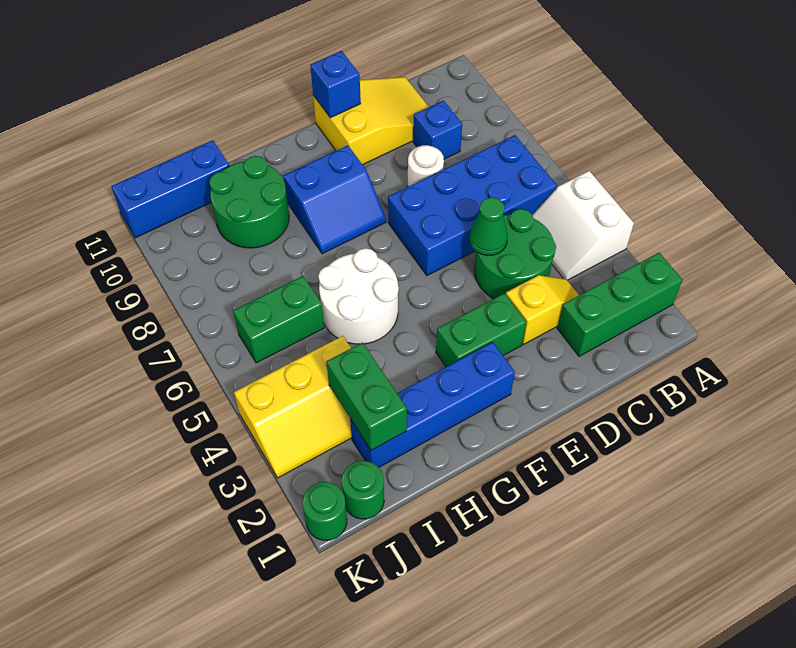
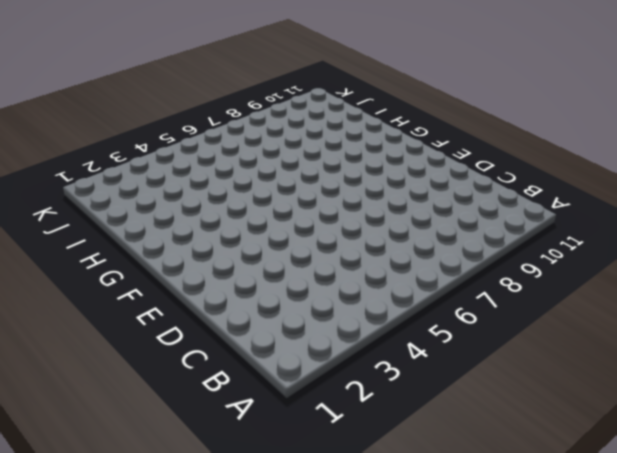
none -> green brick A2:C2 level 1
none -> white slope A4:B5 level 1 top A
none -> blue brick B6:E7 level 1

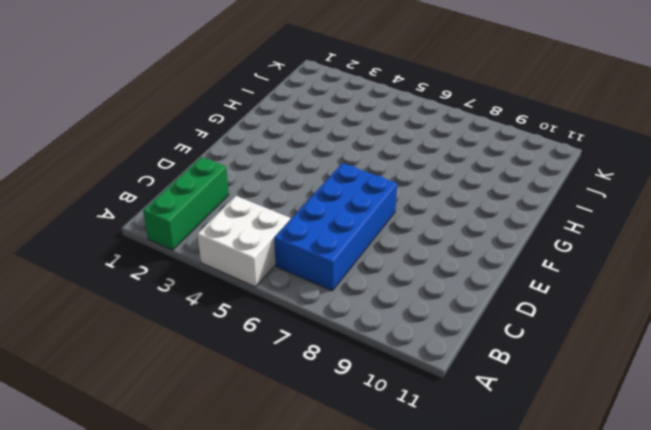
white brick A4:B5 level 1 -> white slope A4:B5 level 1 top A
none -> yellow slope C3:D3 level 1 top D
none -> green round brick C4:D5 level 1
none -> blue brick C9 level 1

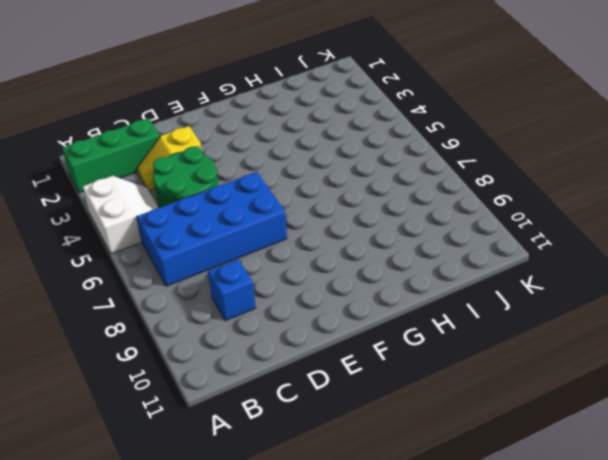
none -> yellow slope C10:E11 level 1 top E
none -> white round brick D8 level 1
none -> green brick E3:F3 level 1

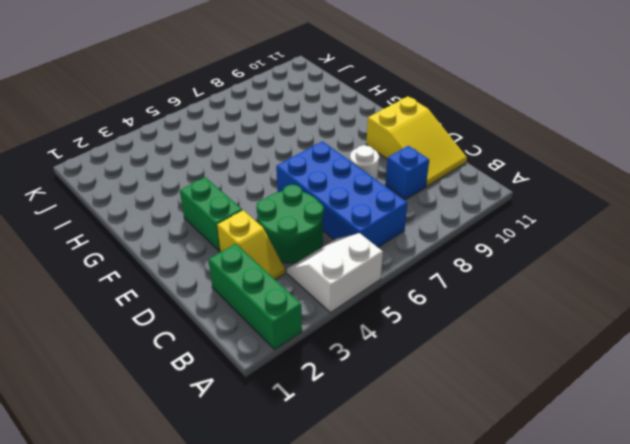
none -> blue brick F2:I2 level 1
none -> blue slope F8:G9 level 1 top 9
none -> white round brick G5:H6 level 1

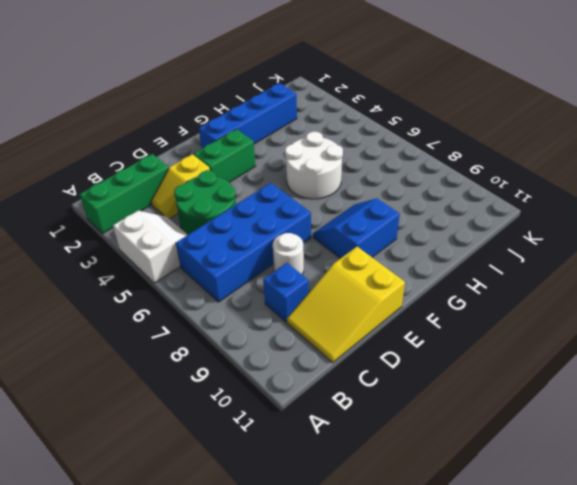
none -> green round brick H9:I10 level 1
none -> yellow slope I3:K4 level 1 top 4
none -> green brick I6:J6 level 1

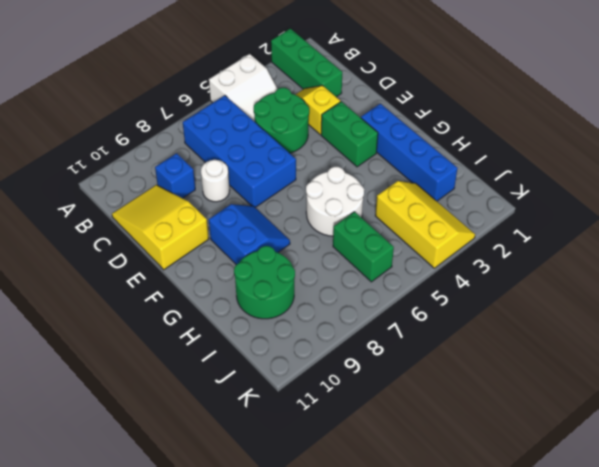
none -> blue brick I11:K11 level 1
none -> green round brick J1 level 1
none -> green round brick K1 level 1

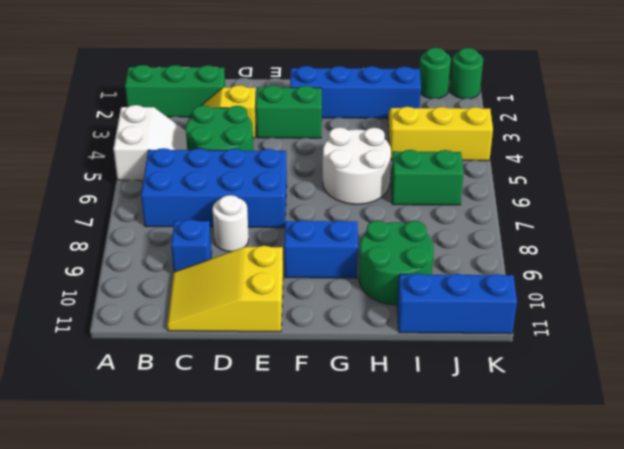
none -> green cone D5 level 2
none -> blue brick E11 level 2
none -> green brick I2:I3 level 2

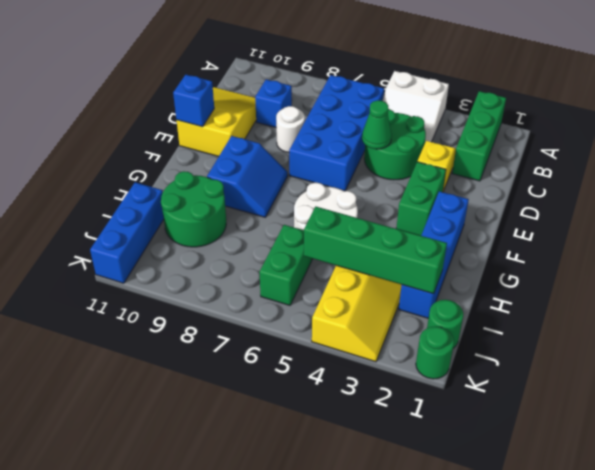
green brick I2:I5 level 2 -> green brick I2:I3 level 2

